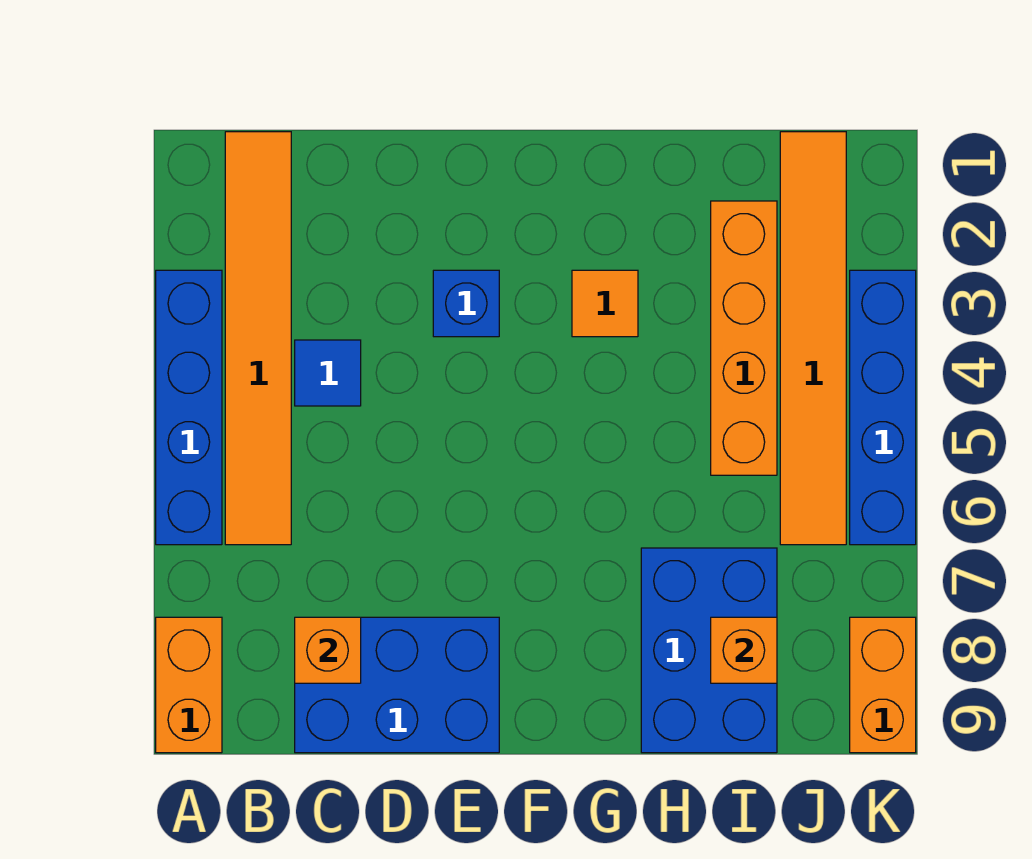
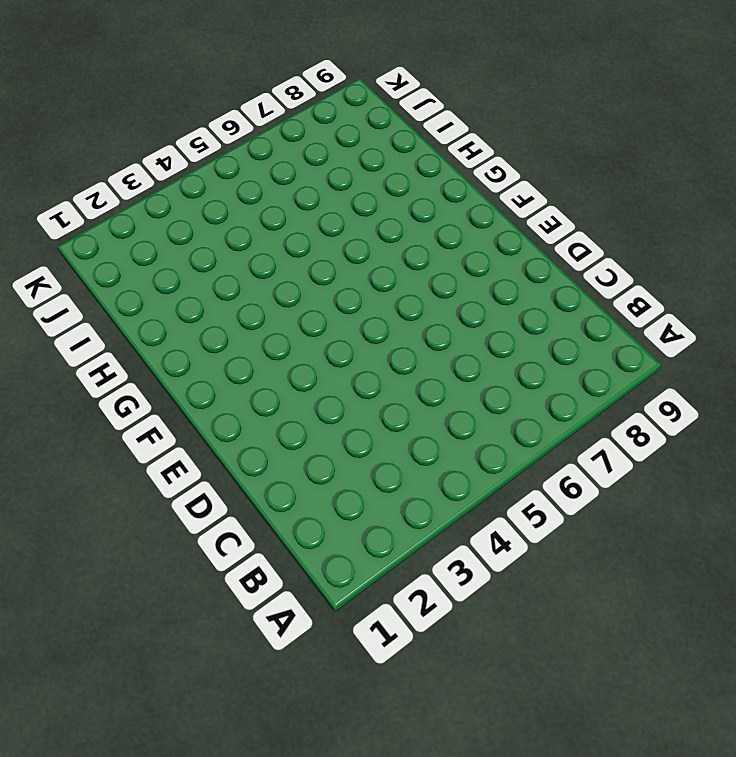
none -> blue brick A3:A6 level 1
none -> orange brick A8:A9 level 1
none -> orange tile B1:B6 level 1

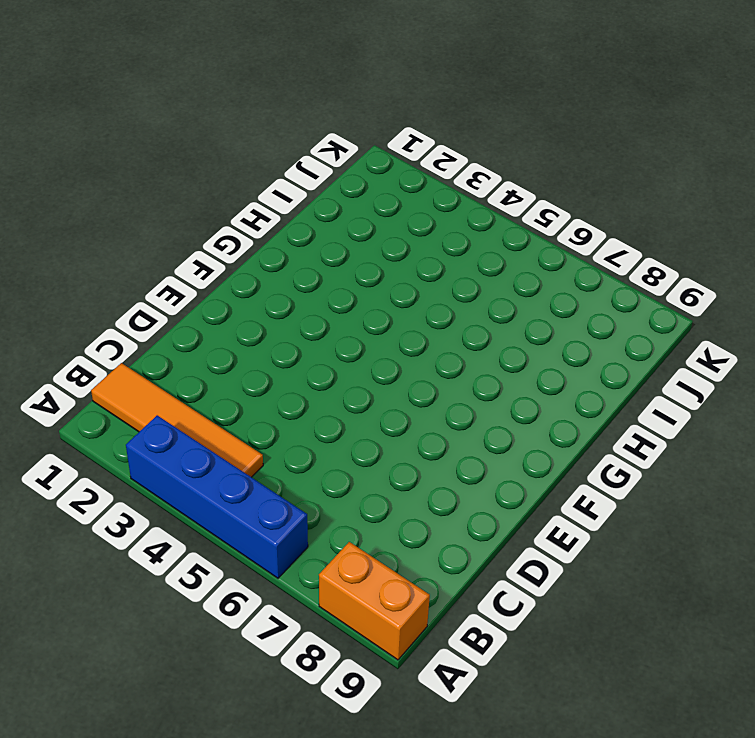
orange tile B1:B4 level 1 -> orange tile B1:B6 level 1
none -> blue tile C4 level 1
none -> blue brick C8:E9 level 1
none -> blue brick E3 level 1

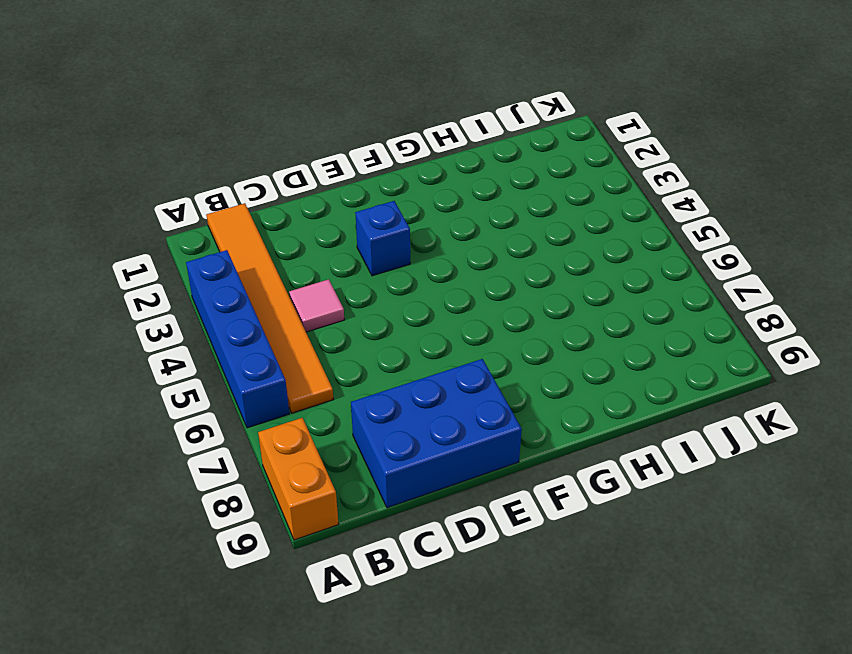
pink tile C4 level 1 -> blue tile C4 level 1
none -> orange tile G3 level 1
none -> blue brick H7:I9 level 1
none -> orange brick I2:I5 level 1

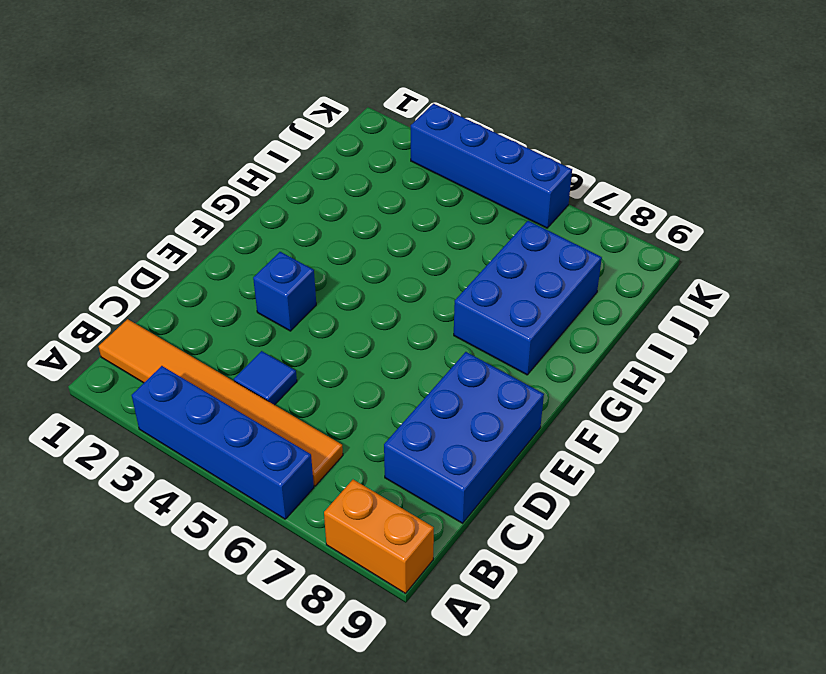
blue brick G7:I8 level 1 -> blue brick H7:I9 level 1
none -> orange tile G3 level 1
none -> orange brick I2:I5 level 1
none -> orange tile J1:J6 level 1

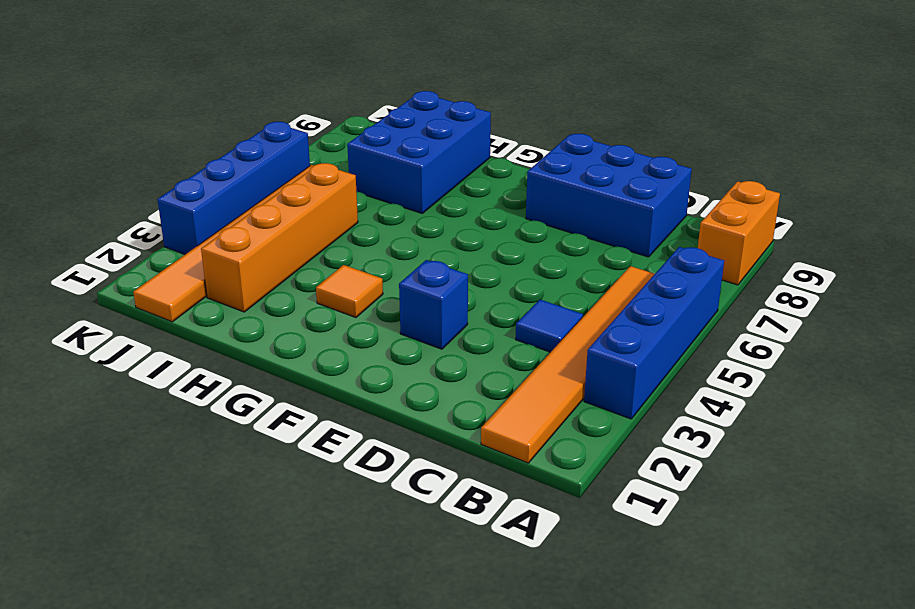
none -> orange brick K8:K9 level 1
none -> orange brick C8 level 2
none -> orange brick I8 level 2

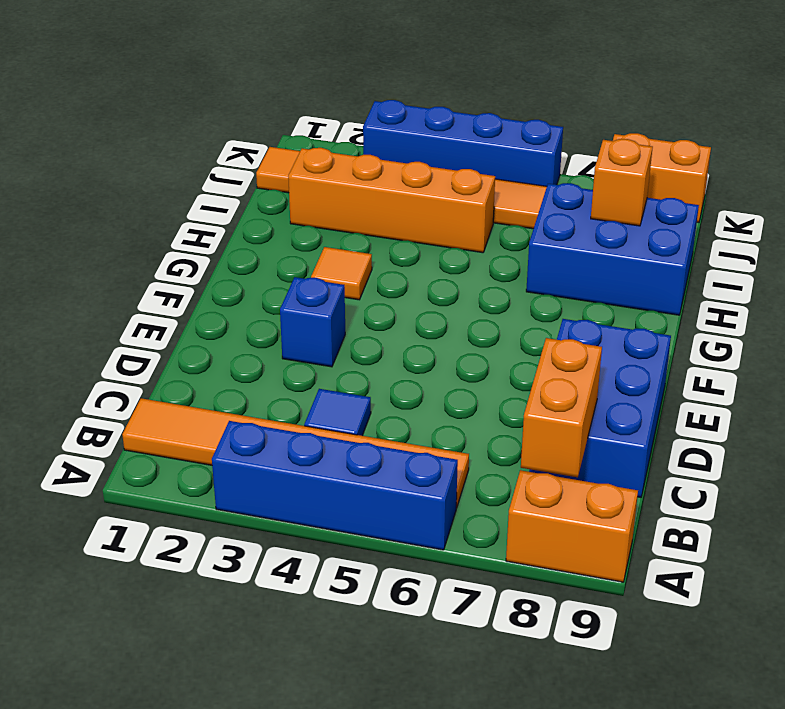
orange brick B8:C8 level 2 -> orange brick C8 level 2

